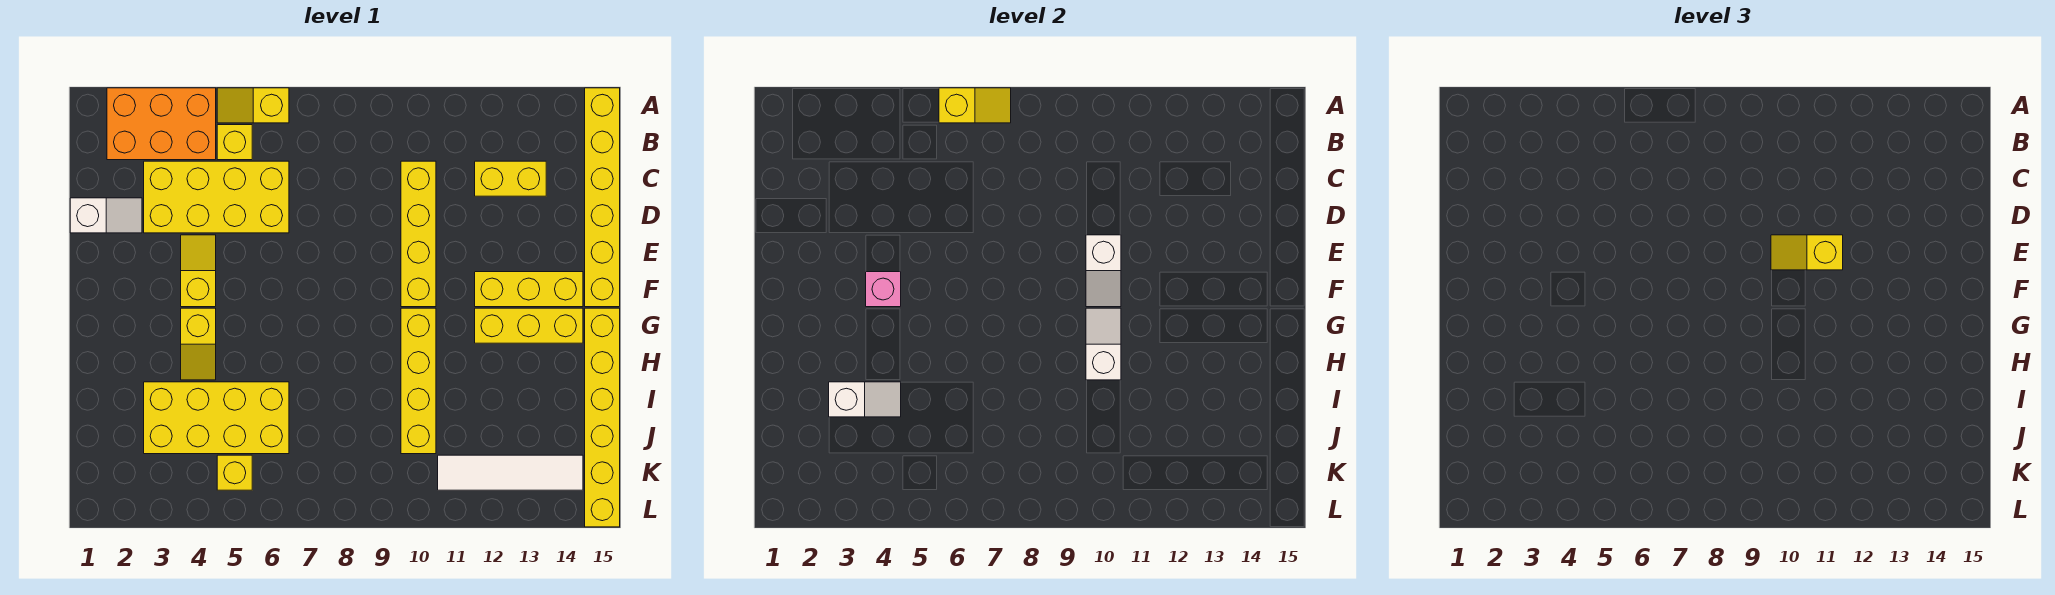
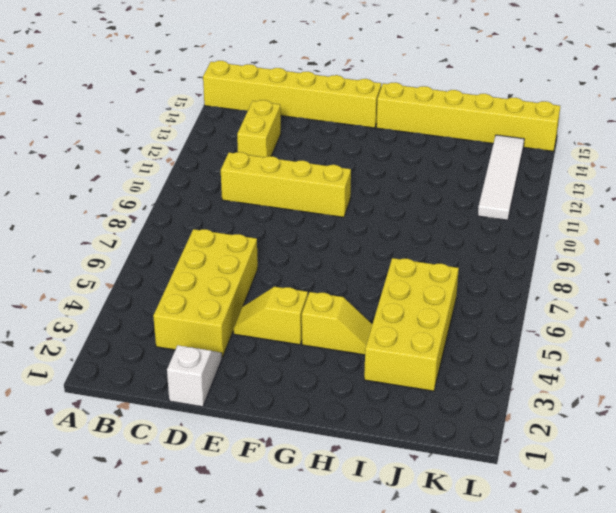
none -> orange brick A2:B4 level 1
none -> yellow slope A5:A6 level 1 top 6
none -> yellow brick B5 level 1

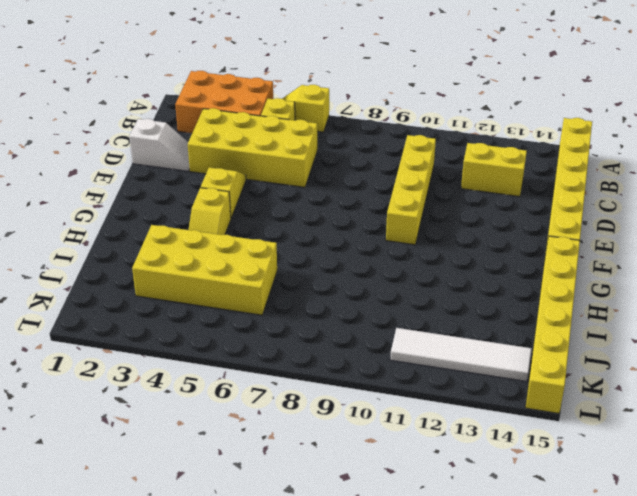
none -> yellow brick F12:F14 level 1
none -> yellow brick G10:J10 level 1
none -> yellow brick G12:G14 level 1

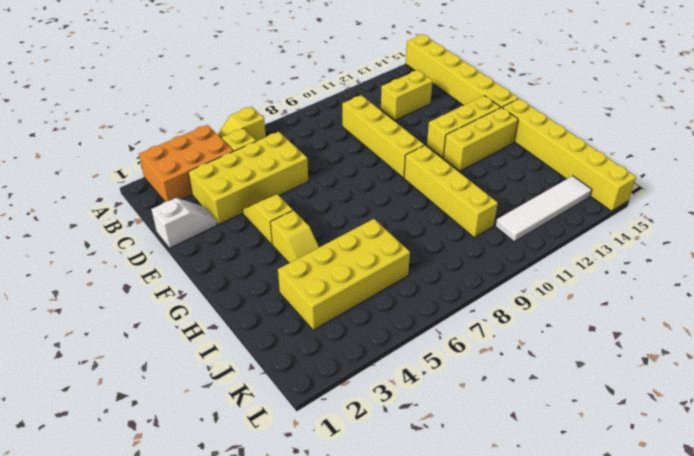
none -> yellow brick K5 level 1
none -> yellow slope A6:A7 level 2 top 6
none -> white slope E10:F10 level 2 top E

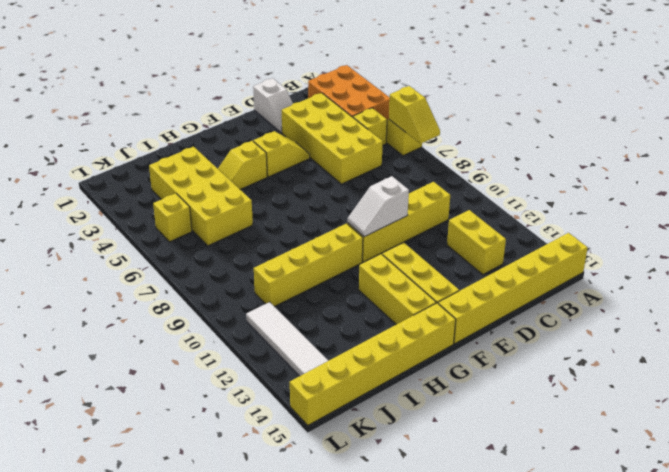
none -> pink brick F4 level 2
none -> white slope G10:H10 level 2 top H
none -> white slope I3:I4 level 2 top 3

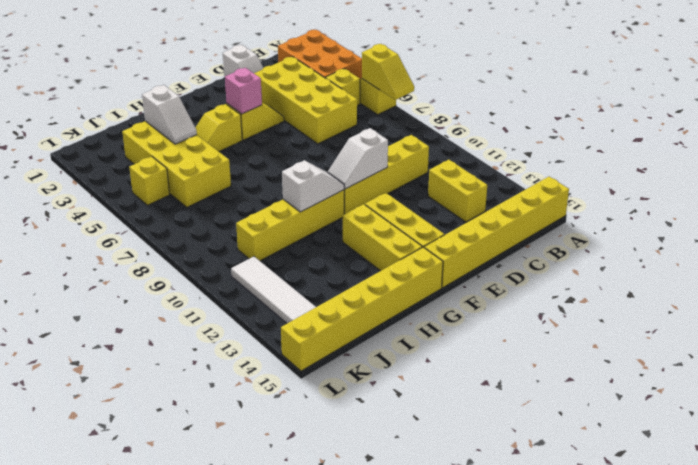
none -> yellow slope E10:E11 level 3 top 11

